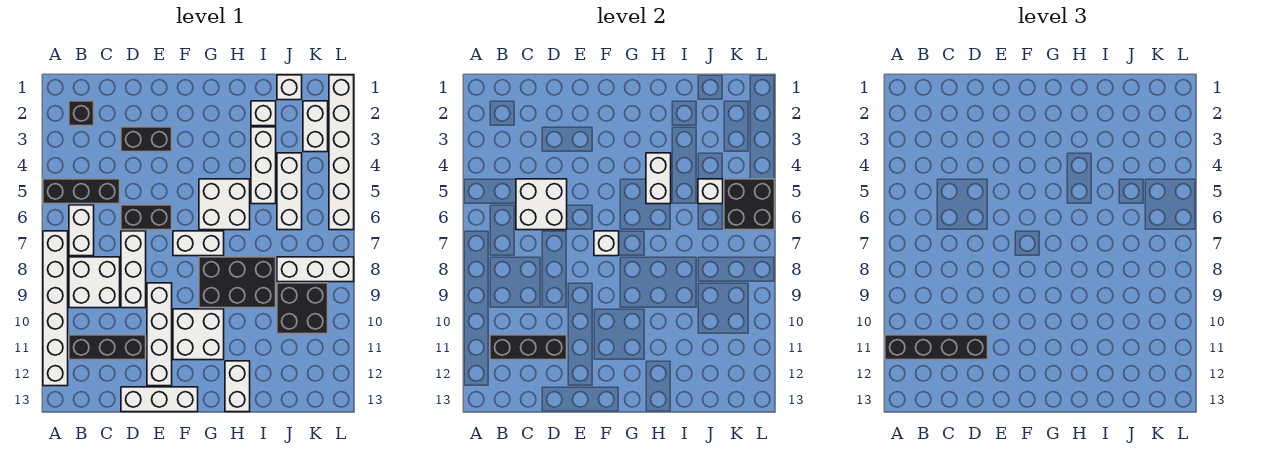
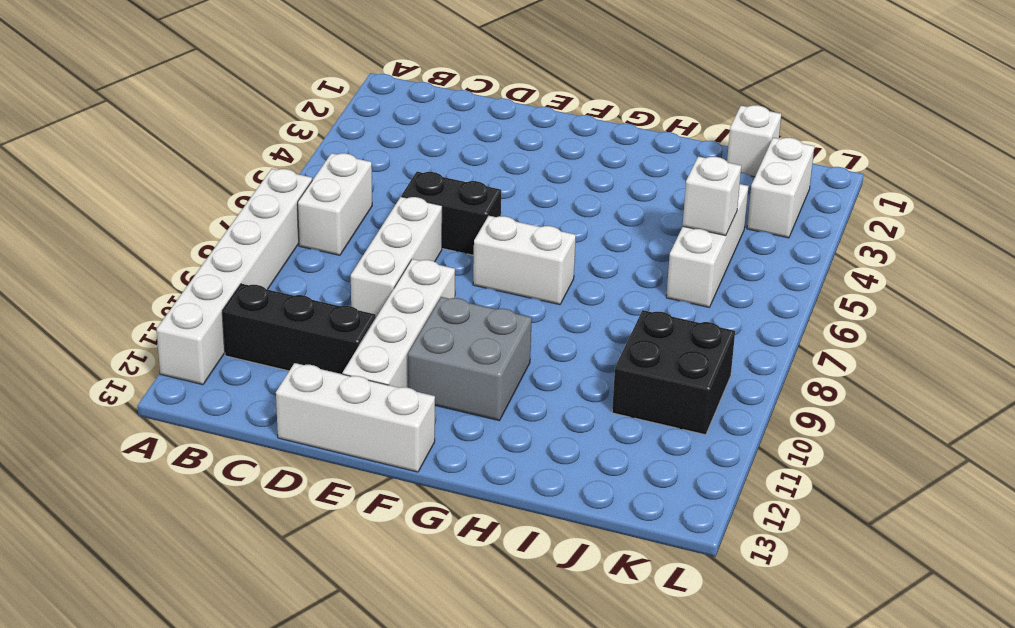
grey brick F10:G11 level 1 -> white brick F10:G11 level 1
none -> black brick A5:C5 level 1
none -> black brick B2 level 1
none -> white brick B8:C9 level 1
none -> black brick D3:E3 level 1

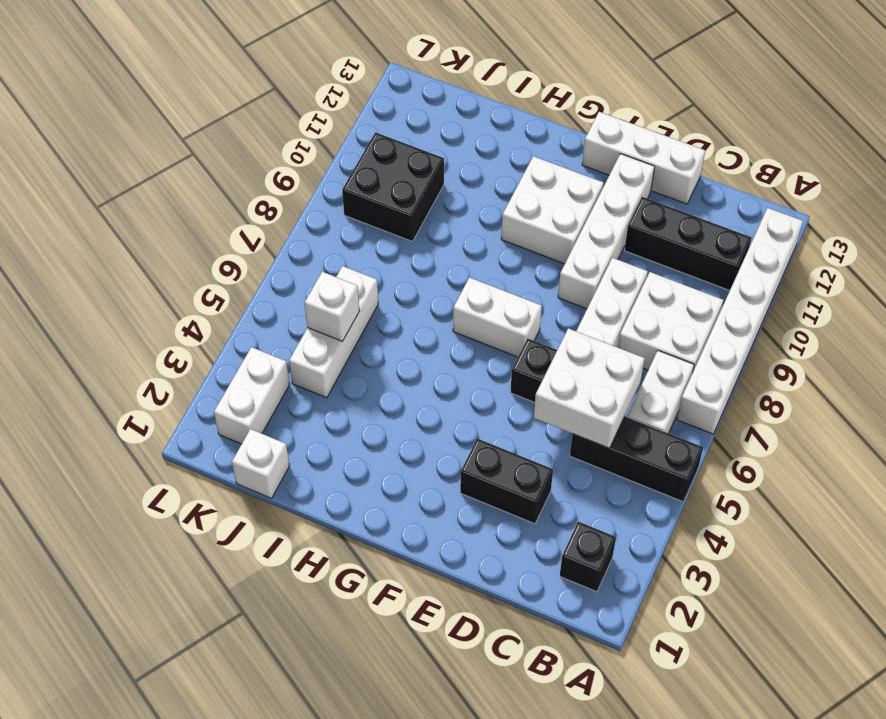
none -> white brick G5:H6 level 1
none -> black brick G8:I9 level 1
none -> white brick H12:H13 level 1
none -> white brick I2 level 1

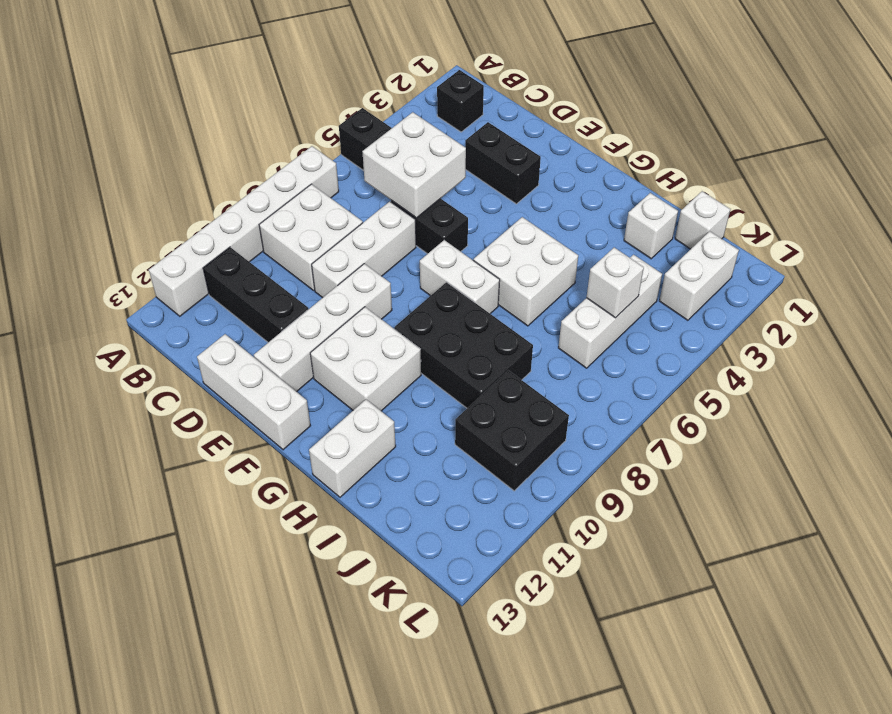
none -> white brick B6:B7 level 1
none -> white brick I3:I5 level 1
none -> white brick J8:L8 level 1
none -> white brick L1:L6 level 1

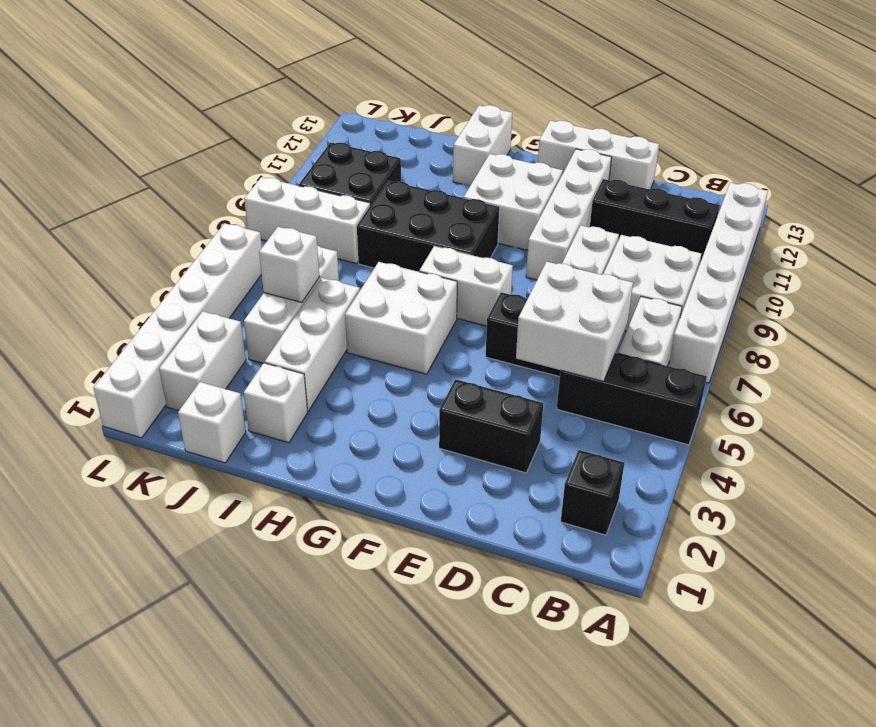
none -> black brick B11:D11 level 2
none -> white brick F7 level 2
none -> white brick H4:H5 level 2
none -> black brick K5:L6 level 2

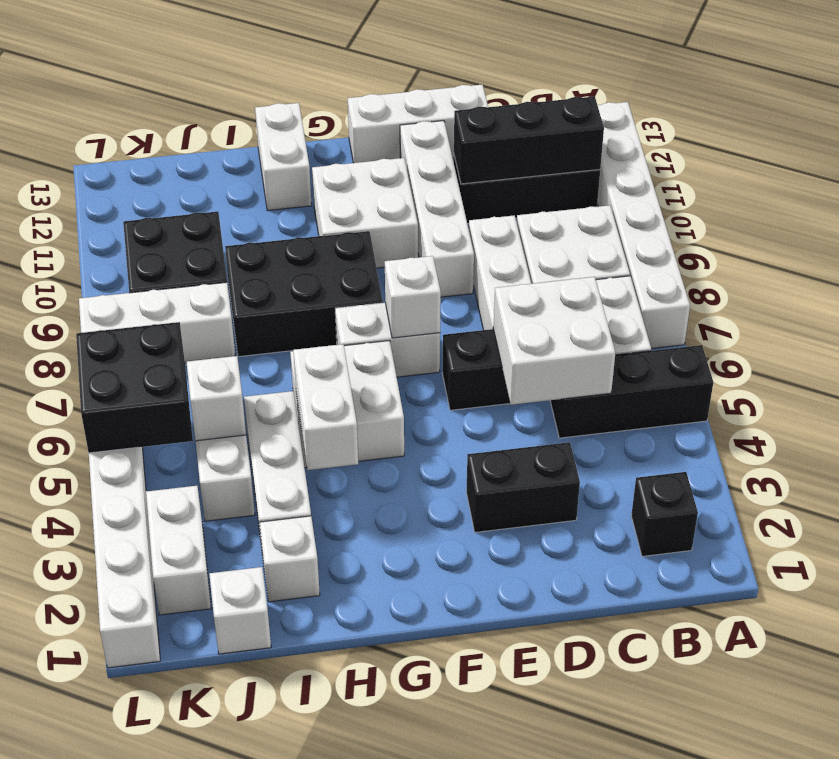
none -> black brick A11:D11 level 3

